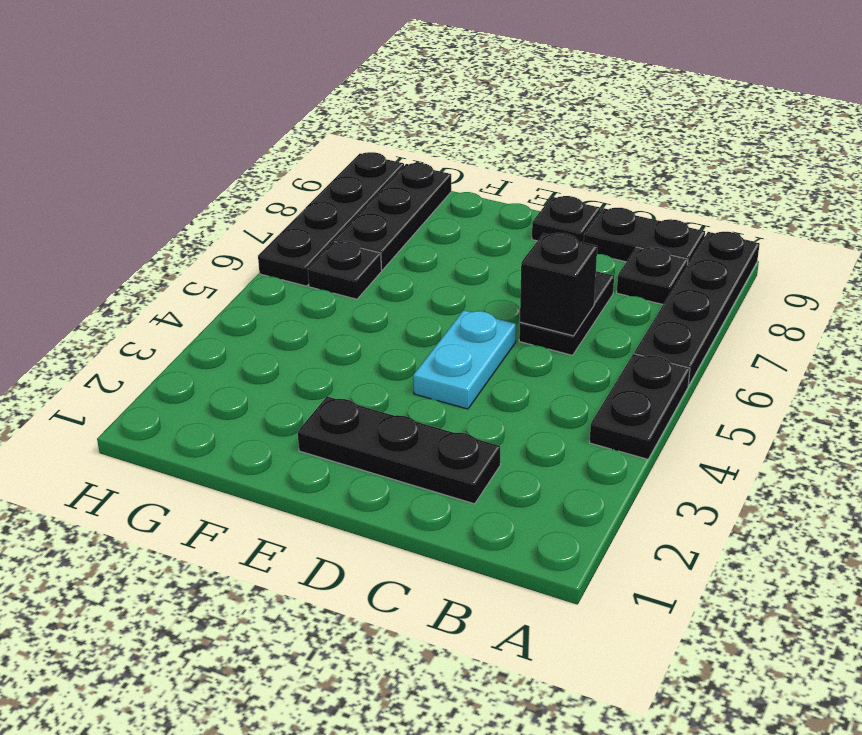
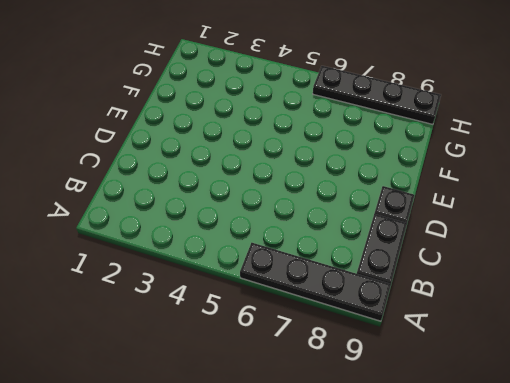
none -> black plate A4:A5 level 1
none -> black plate B8 level 1
none -> black plate C2:E2 level 1

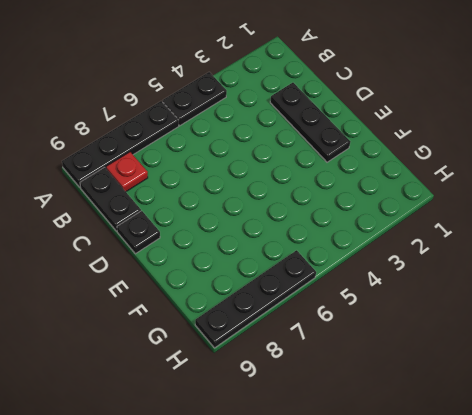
red plate B8 level 1 -> black plate B8 level 1
none -> black plate C6:C7 level 1
none -> cyan plate D4:D5 level 1
none -> black plate G6 level 1

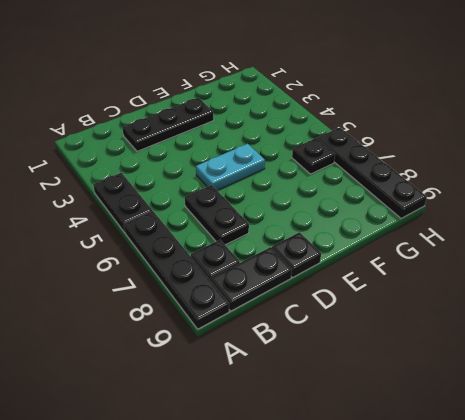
cyan plate D5:E5 level 1 -> cyan plate D4:D5 level 1
none -> black plate G7:G9 level 1
none -> black brick C6 level 2

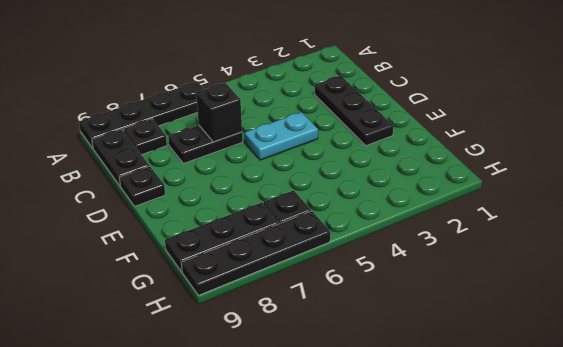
none -> black plate A4:A5 level 1

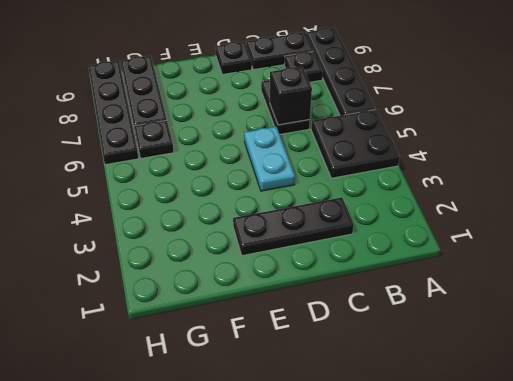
black plate A4:B5 level 1 -> black plate A4:A5 level 1

